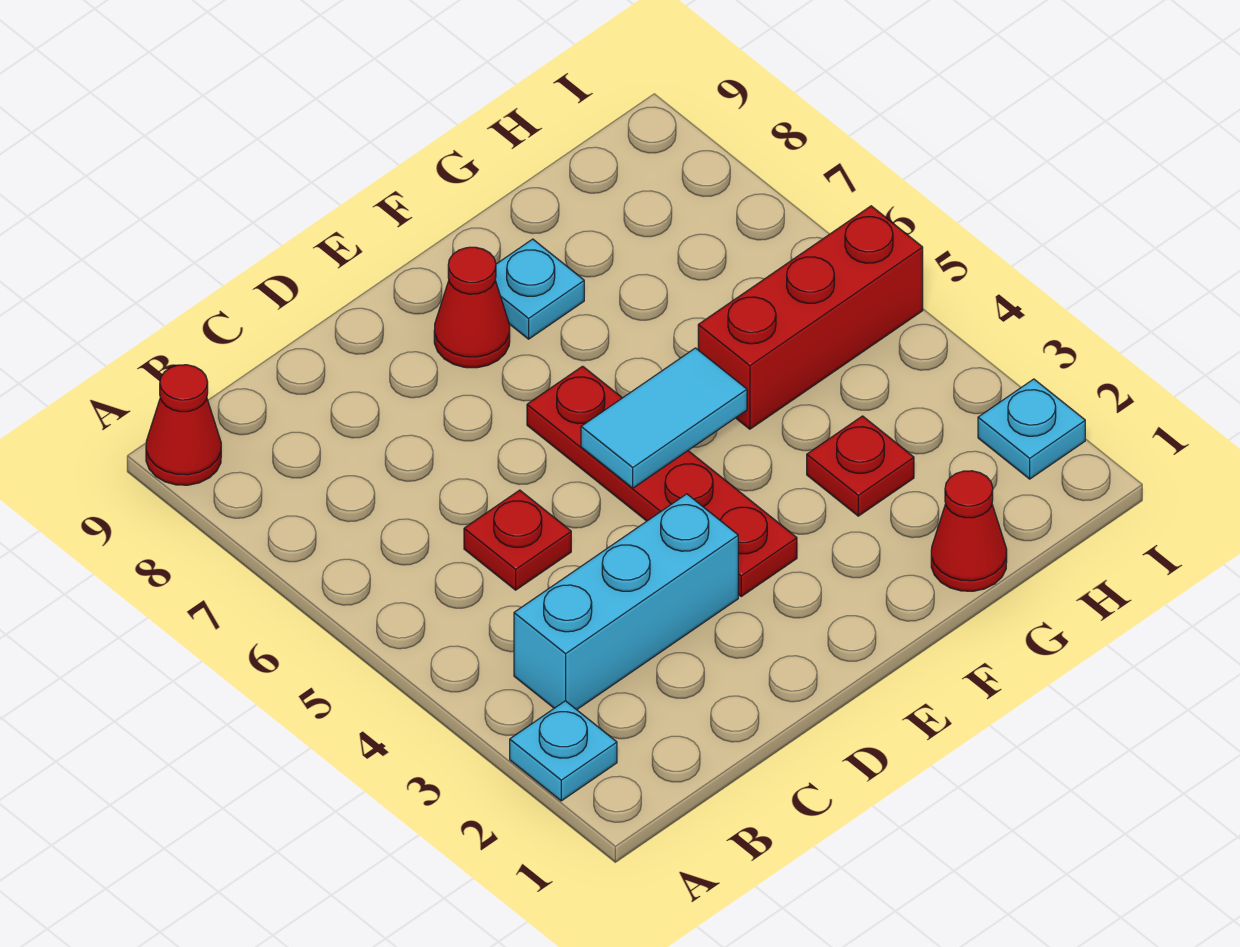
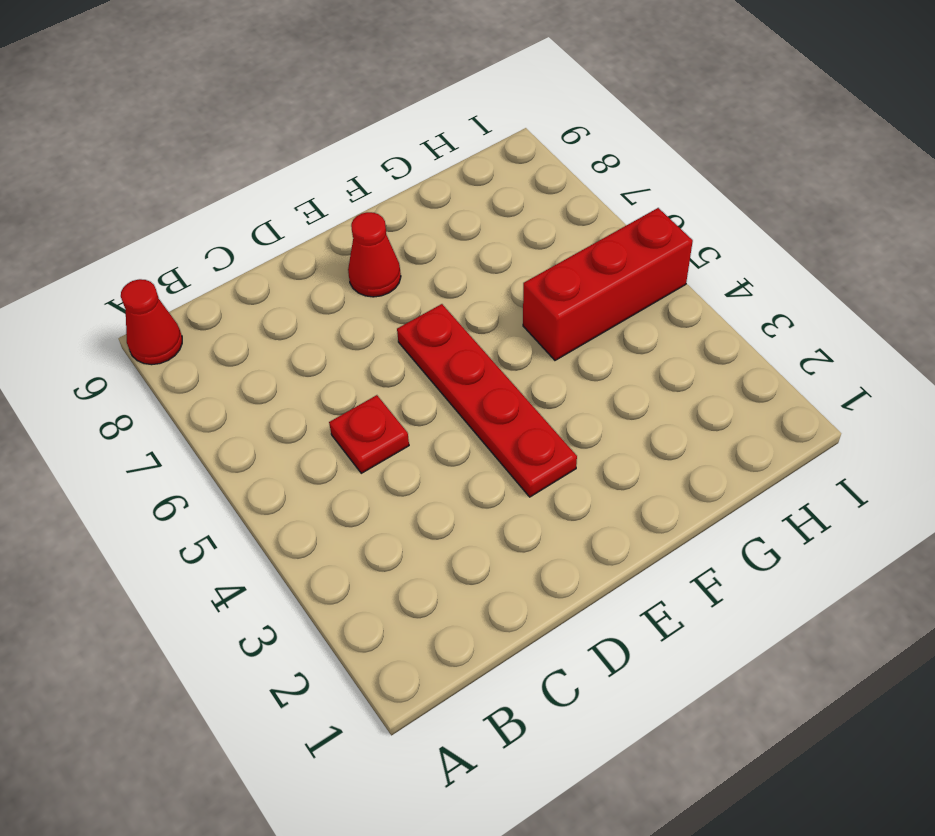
none -> cyan plate A2 level 1
none -> cyan brick B3:D3 level 1
none -> cyan plate F8 level 1

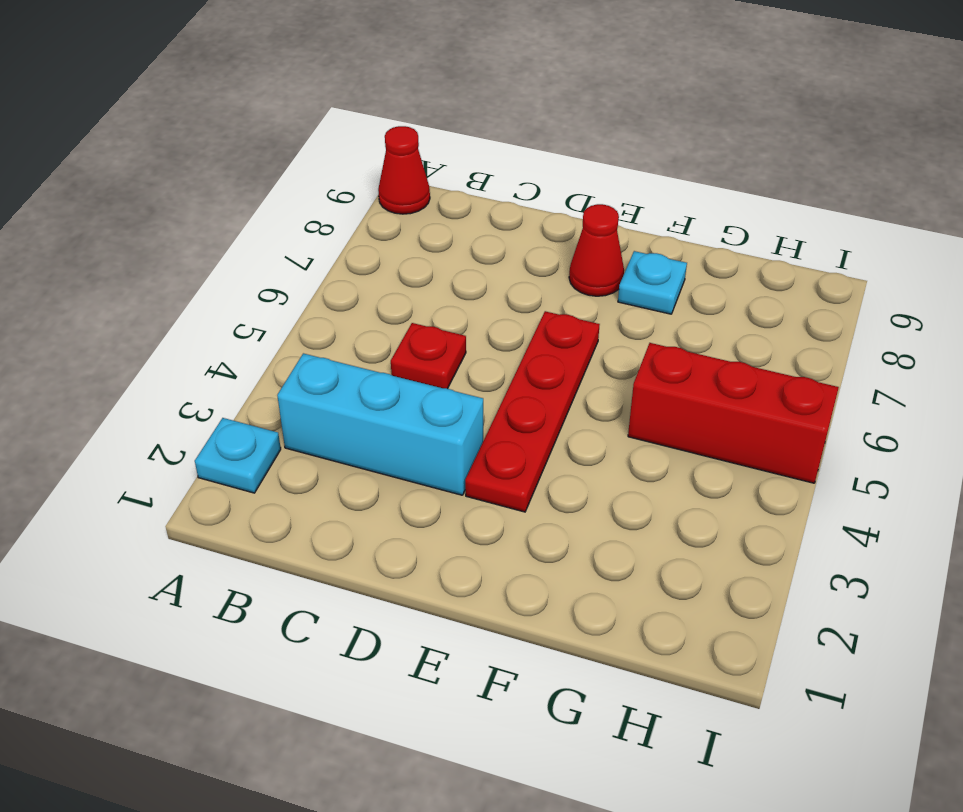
none -> red cone G1 level 1
none -> red plate G3 level 1
none -> cyan plate I2 level 1

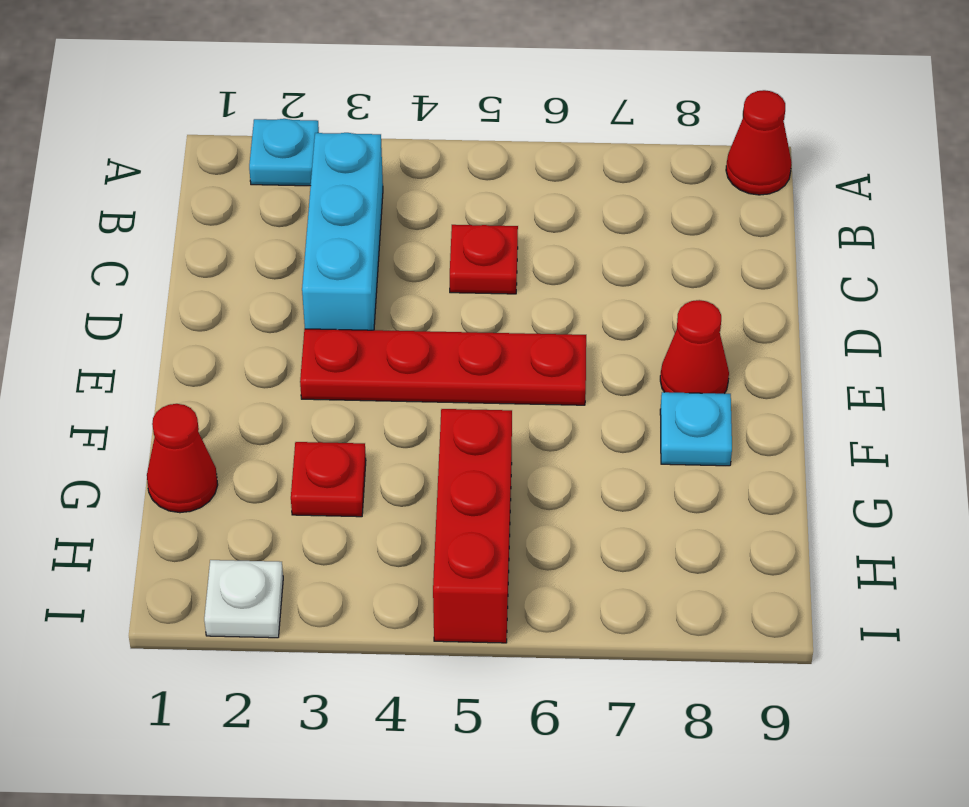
white plate I2 level 1 -> cyan plate I2 level 1
none -> cyan tile E5:F5 level 2

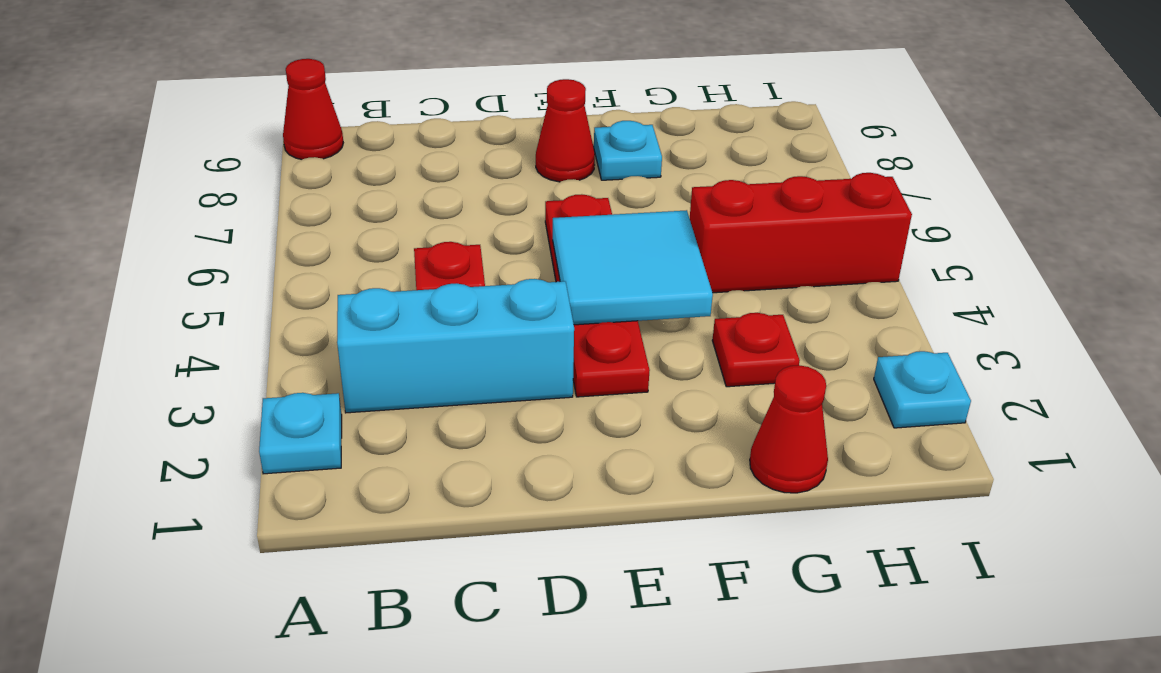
cyan tile E4:F5 level 2 -> cyan tile E5:F5 level 2

